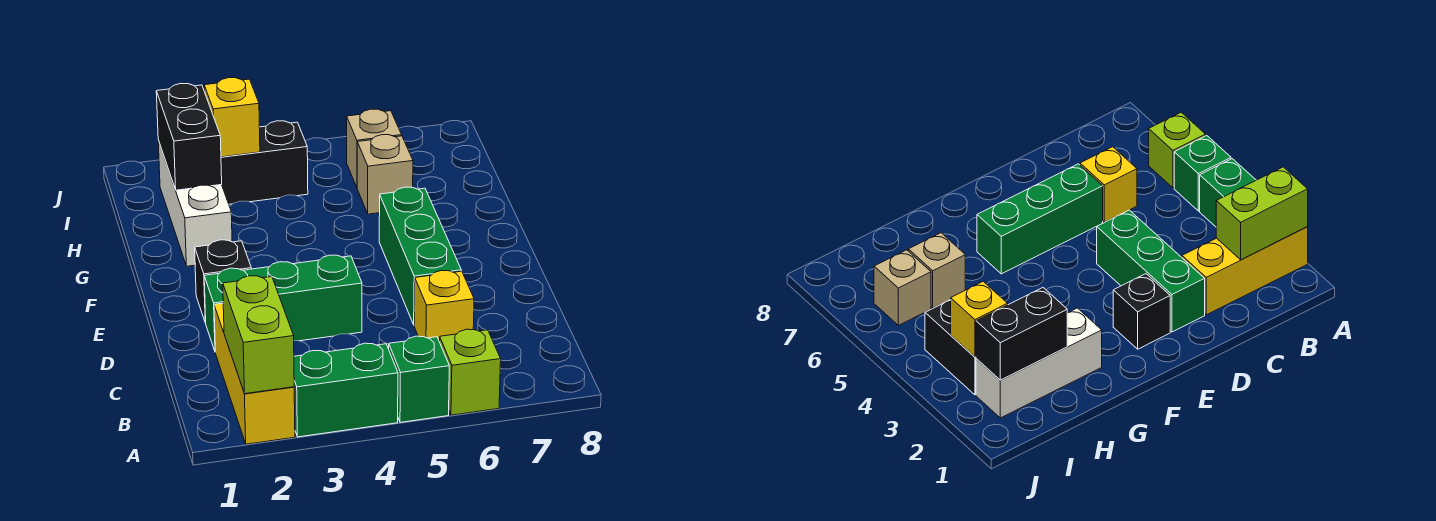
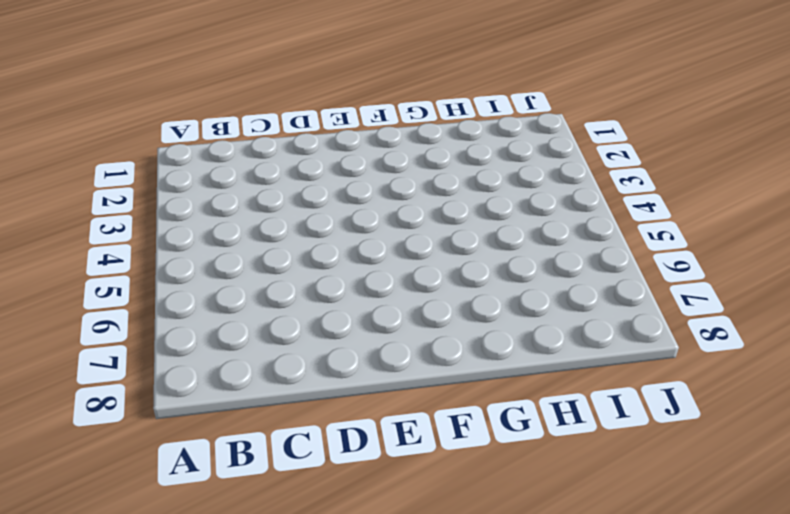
none -> yellow brick A2:C2 level 1
none -> green brick A3:A4 level 1
none -> green brick A5 level 1

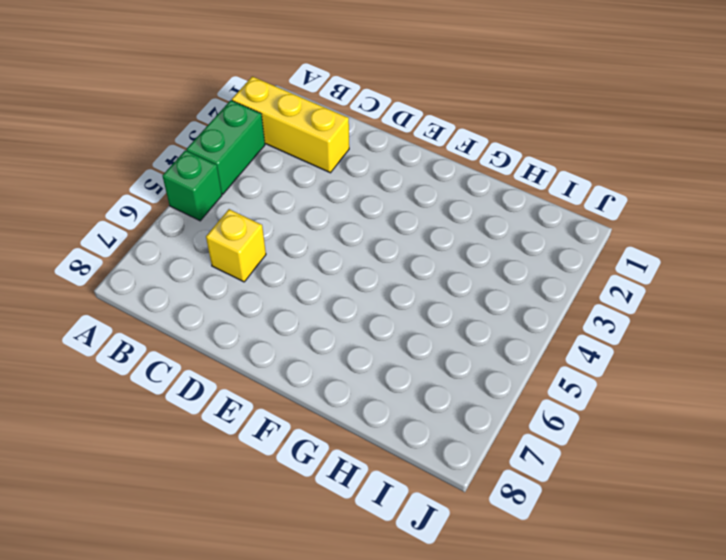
none -> lime brick A6 level 1
none -> green brick D2:D4 level 1
none -> green brick D6:F6 level 1

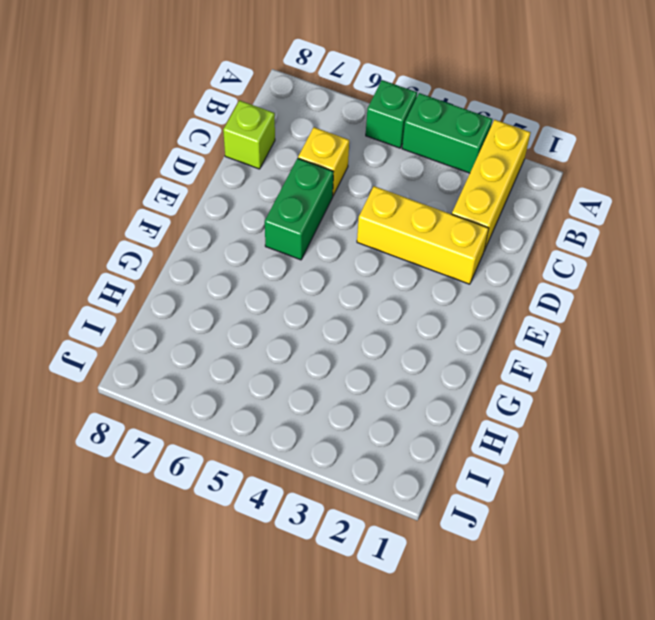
lime brick C8 level 1 -> lime brick A6 level 1
yellow brick D2:D4 level 1 -> green brick D2:D4 level 1
green brick D6:E6 level 1 -> green brick D6:F6 level 1
none -> black brick E2 level 1
none -> white brick G2:I2 level 1
none -> tan brick H6 level 1

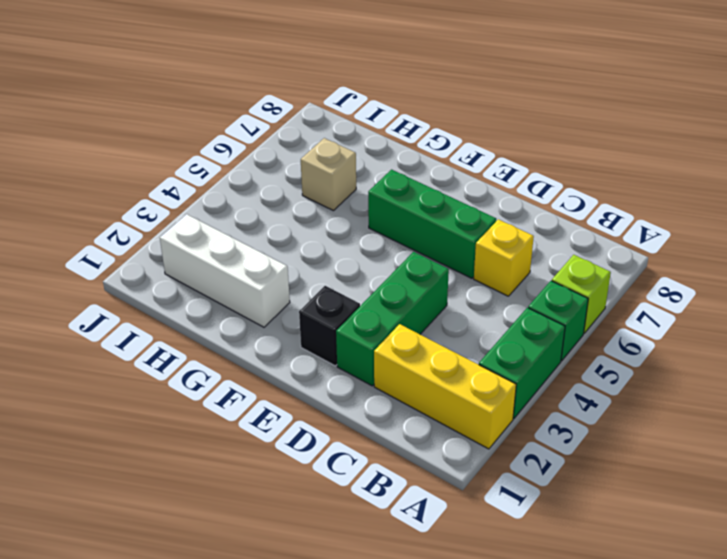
none -> black brick I3:I4 level 1
none -> tan brick I6 level 1
none -> lime brick A2:B2 level 2

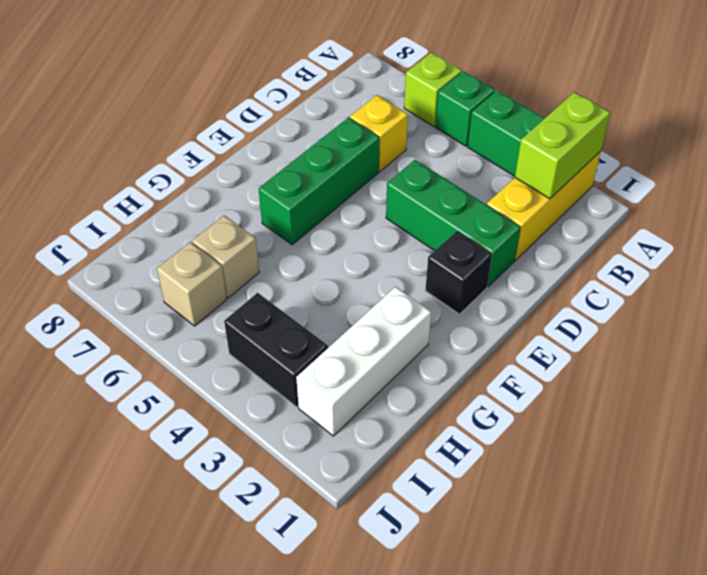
none -> black brick H2:I2 level 2
none -> yellow brick I3 level 2

